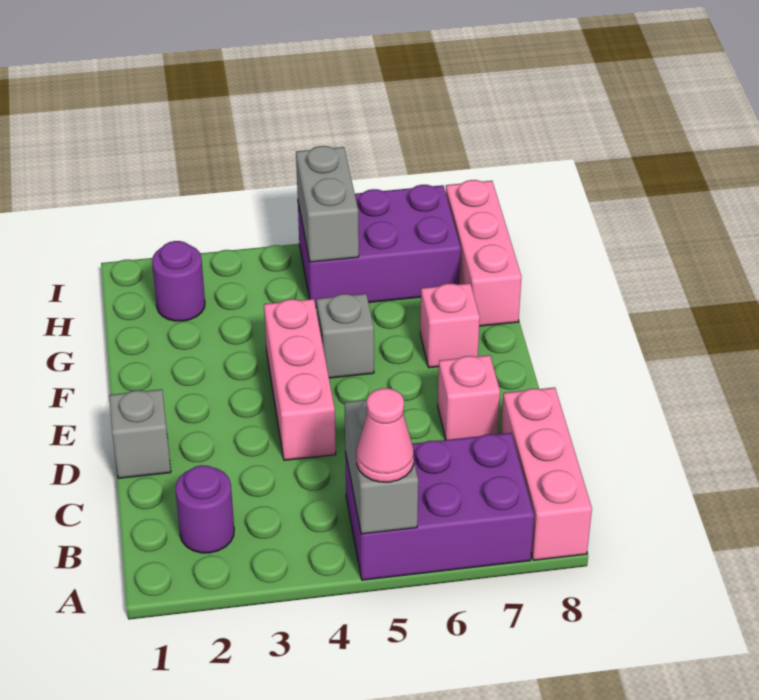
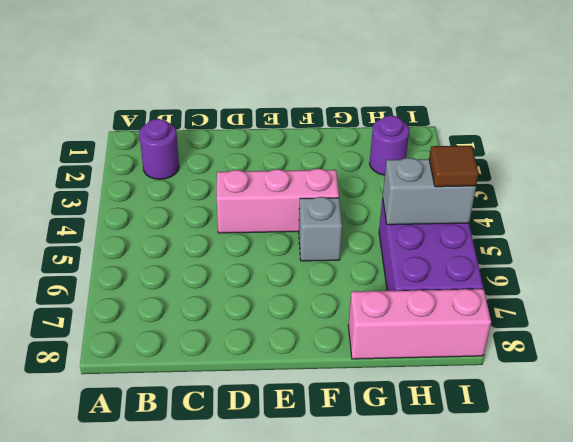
brown tile I5 level 3 -> none
none -> purple brick A5:B7 level 1
none -> pink brick A8:C8 level 1
none -> grey brick D1 level 1

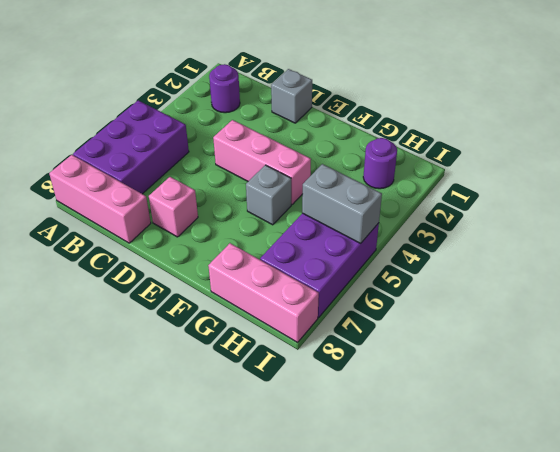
none -> pink brick F7 level 1
none -> grey brick A5:B5 level 2
none -> pink cone A5 level 3

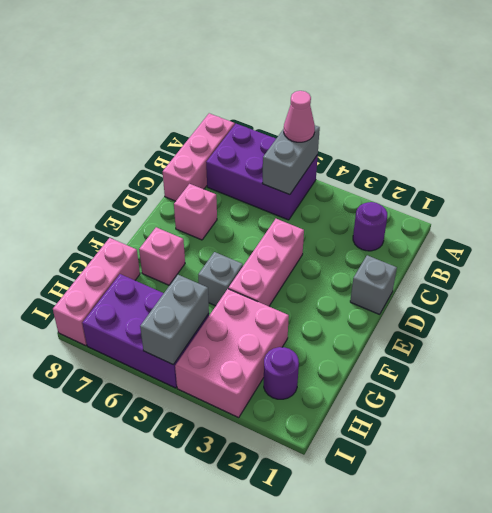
pink brick G3:I4 level 1 -> none

